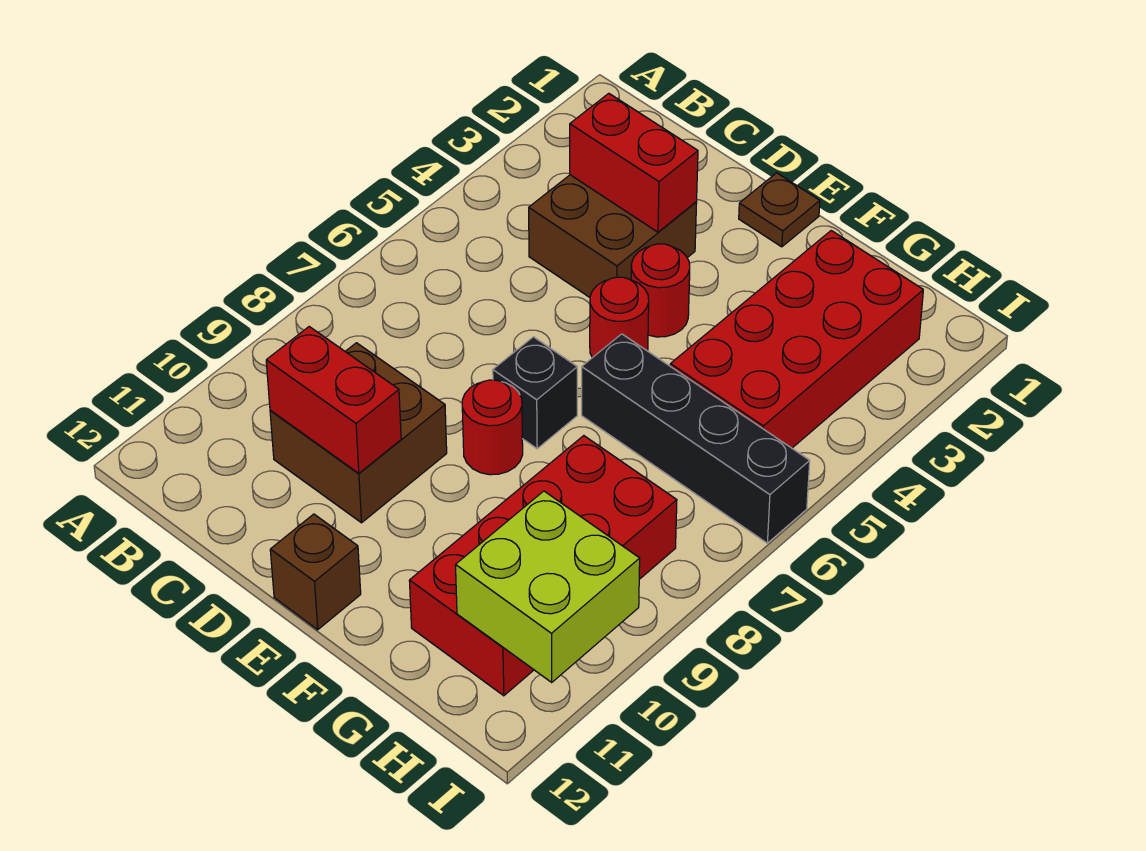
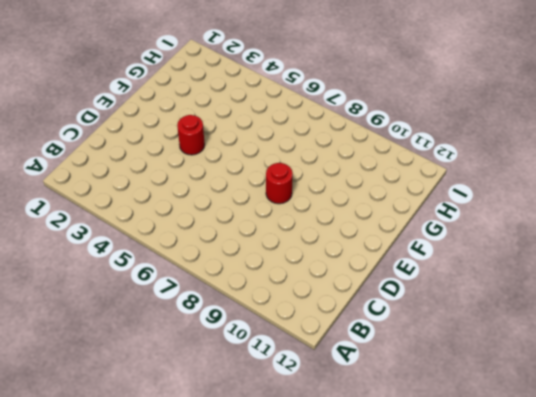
none -> brown brick C3:D4 level 1
none -> brown brick C9:D10 level 1
none -> brown plate E1 level 1

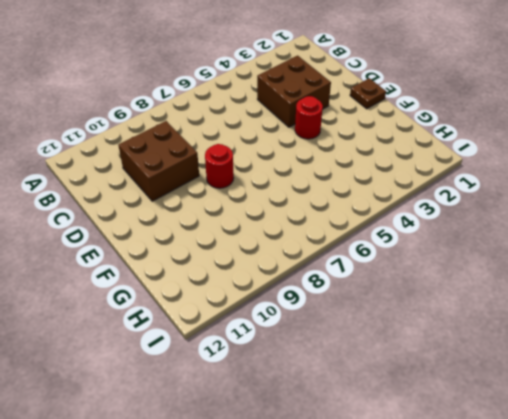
none -> red round brick E5 level 1
none -> black brick E7 level 1
none -> brown brick E12 level 1

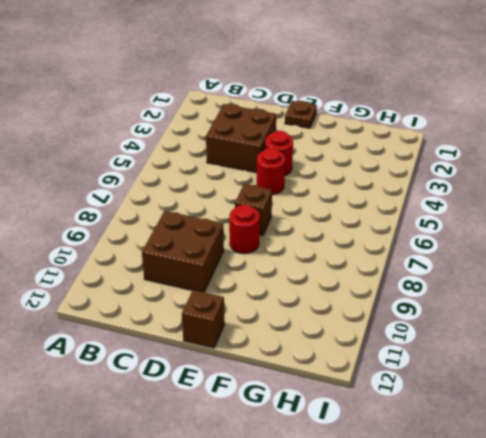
brown brick E7 level 1 -> black brick E7 level 1
none -> black brick F6:I6 level 1
none -> red brick G2:H5 level 1
none -> red brick G8:H11 level 1

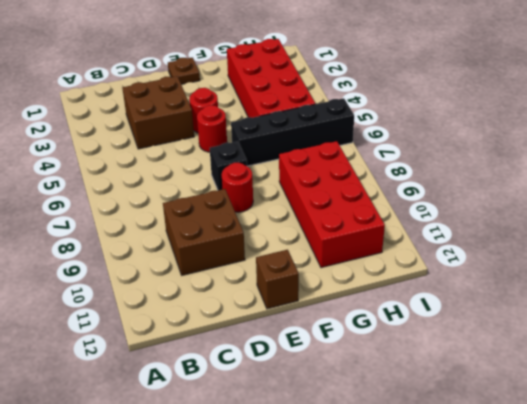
none -> red brick C3:D3 level 2
none -> red brick C10:D10 level 2
none -> lime brick H10:I11 level 2

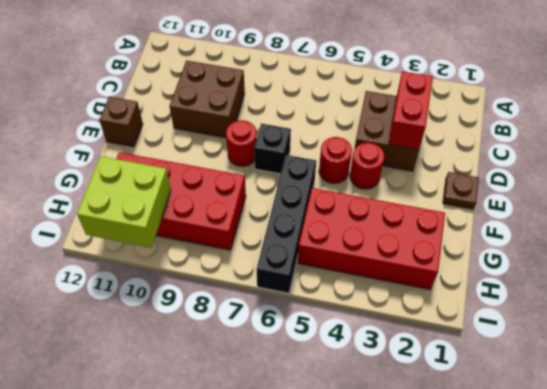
none -> red brick C10:D10 level 2

